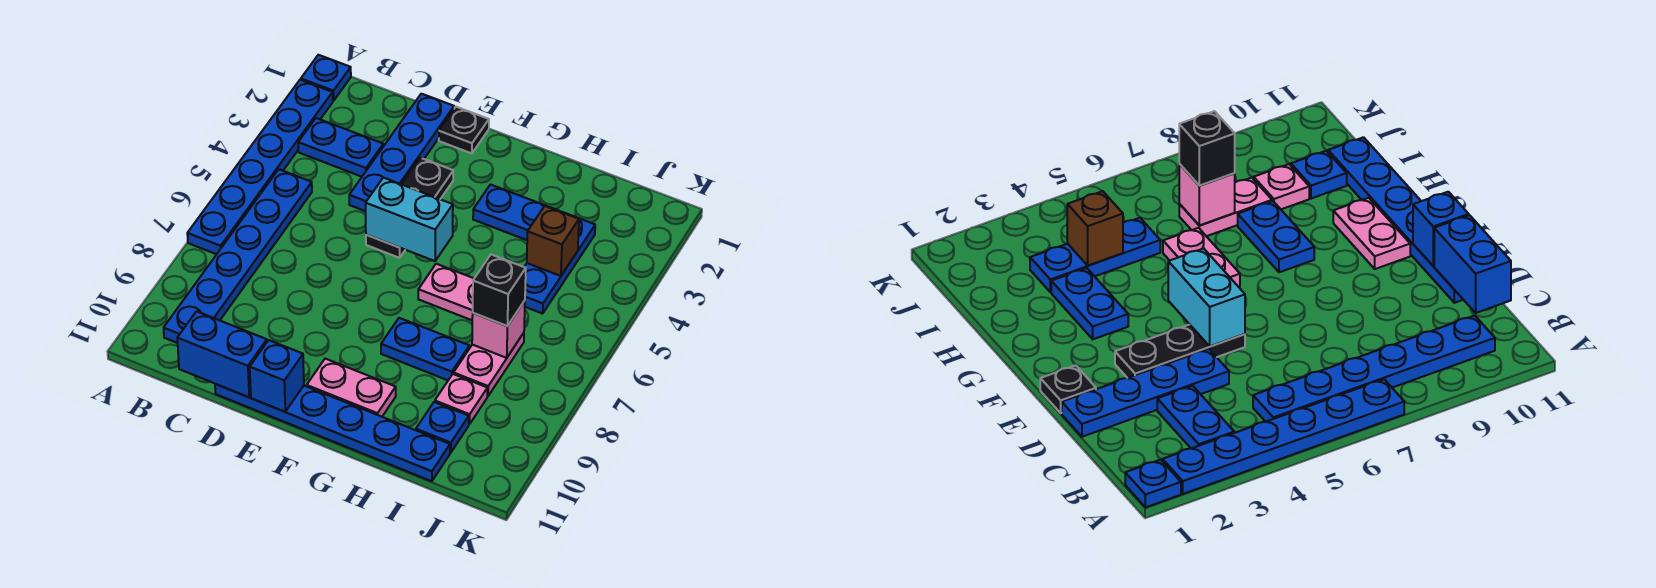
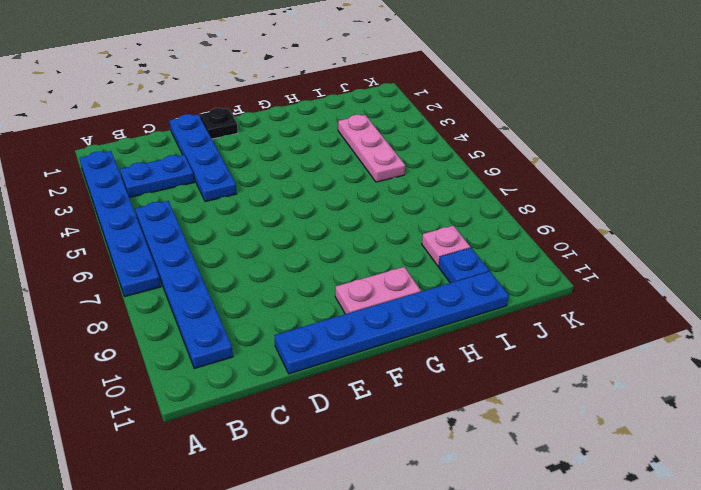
pink plate I3:I5 level 1 -> blue plate I3:I5 level 1
none -> blue plate A1 level 1
none -> black plate E3:E5 level 1
none -> blue plate G3:H3 level 1

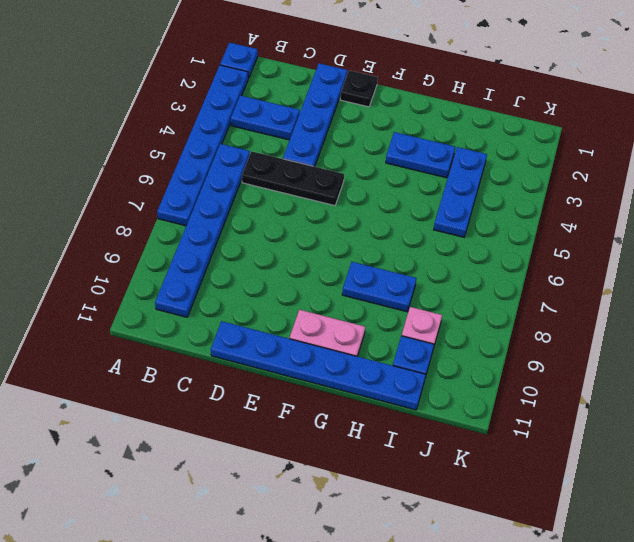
black plate C5:E5 level 1 -> black plate E3:E5 level 1
none -> pink plate G6:H6 level 1
none -> pink plate I7:I8 level 1
none -> blue brick C11:D11 level 2

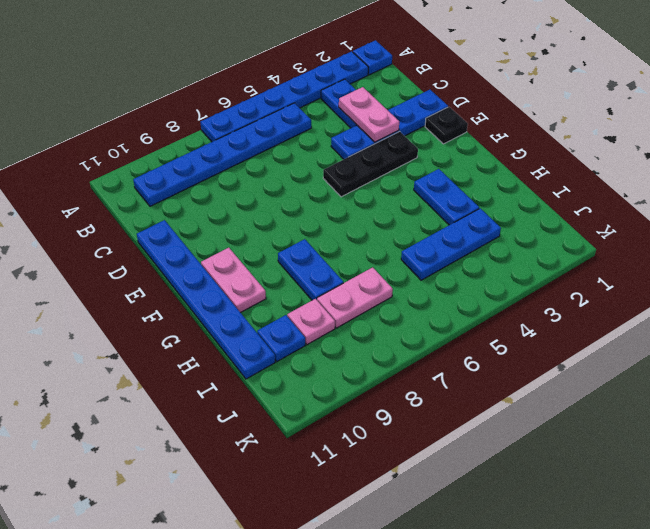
pink plate C3:D3 level 2 -> pink plate G6:H6 level 1
none -> blue brick C11:D11 level 2
none -> cyan brick E5:F5 level 2
none -> blue brick E11 level 2

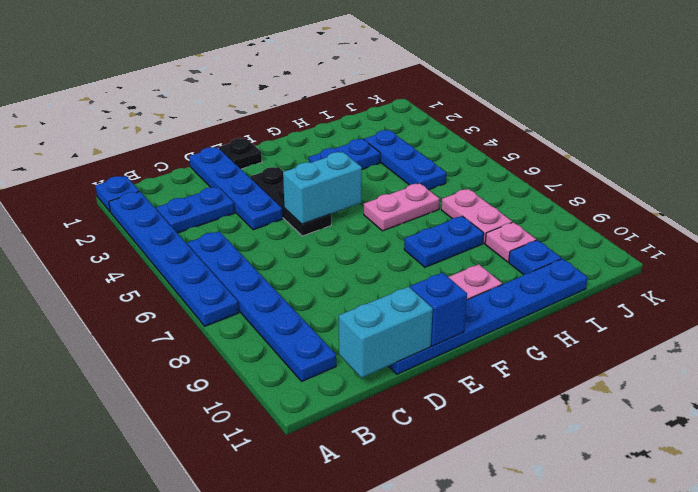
cyan brick C11:D11 level 2 -> blue brick C11:D11 level 2
none -> brown brick I4 level 2
none -> pink brick I7 level 2
none -> black brick I7 level 3

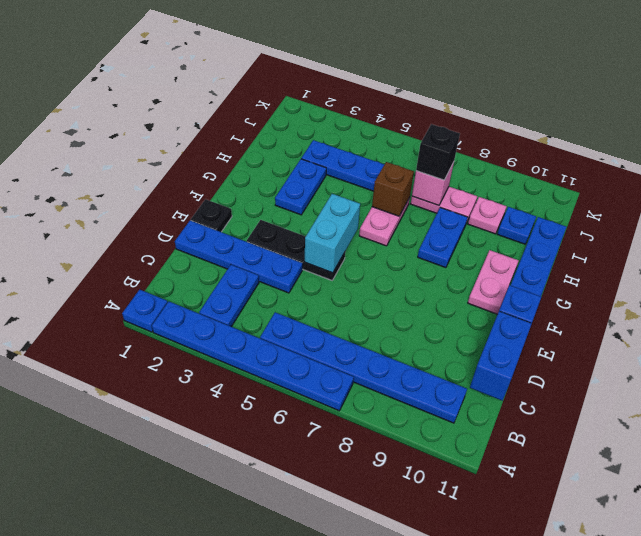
brown brick H6 level 2 -> brown brick I4 level 2

